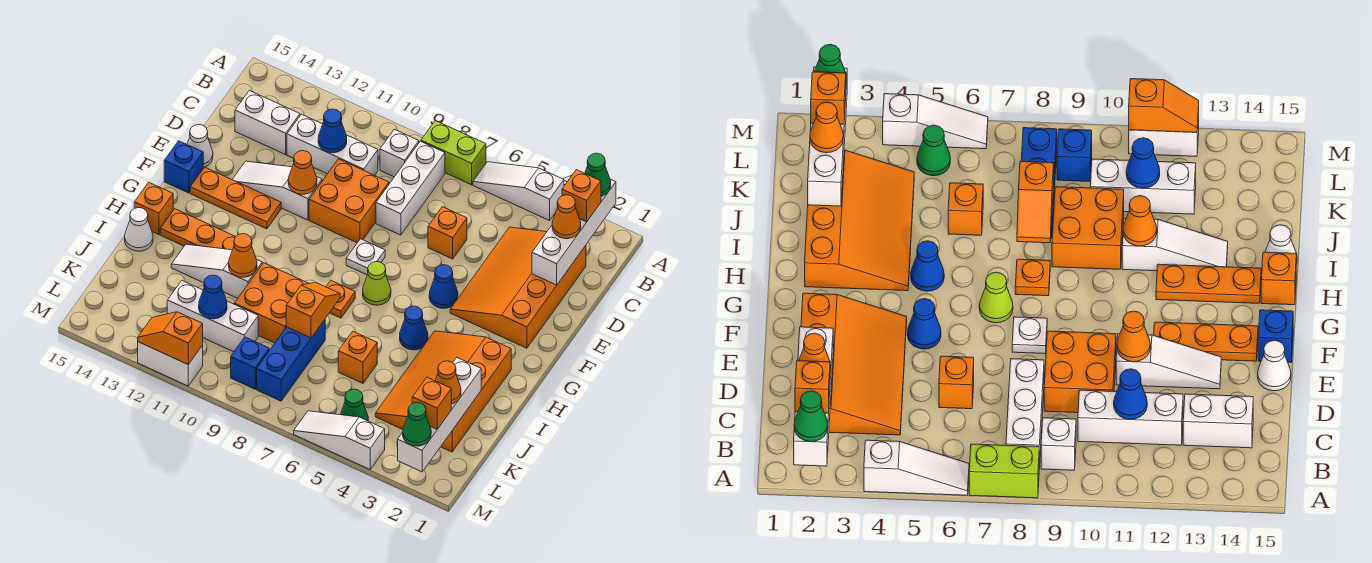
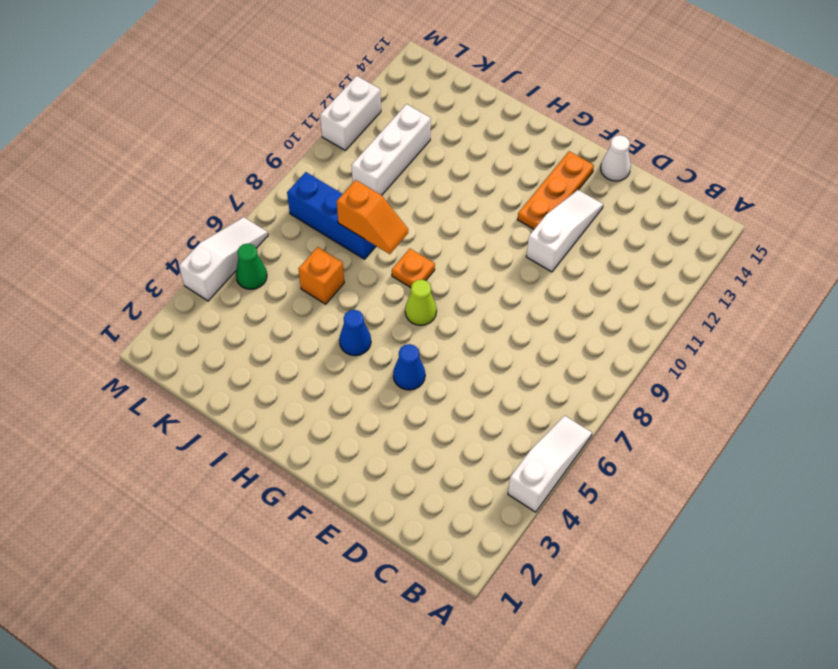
none -> lime brick A7:A8 level 1
none -> white brick B8:D8 level 1
none -> white brick B9 level 1
none -> orange slope C2:F4 level 1 top 2

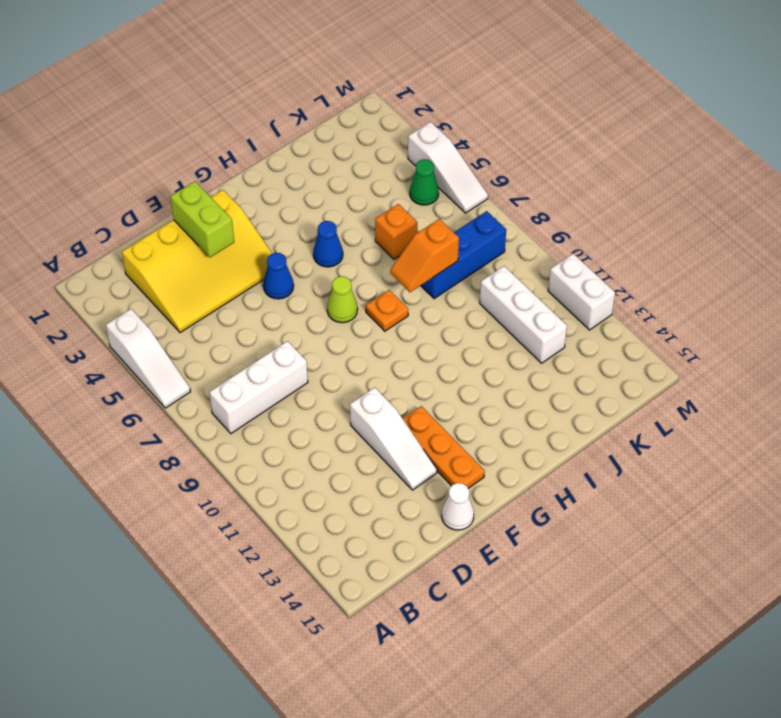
yellow slope C2:F4 level 1 top 2 -> orange slope C2:F4 level 1 top 2
lime brick E2:E3 level 2 -> lime brick A7:A8 level 1
none -> white brick B9 level 1
none -> white brick C10:C12 level 1
none -> white brick C13:C14 level 1
none -> orange brick D6 level 1

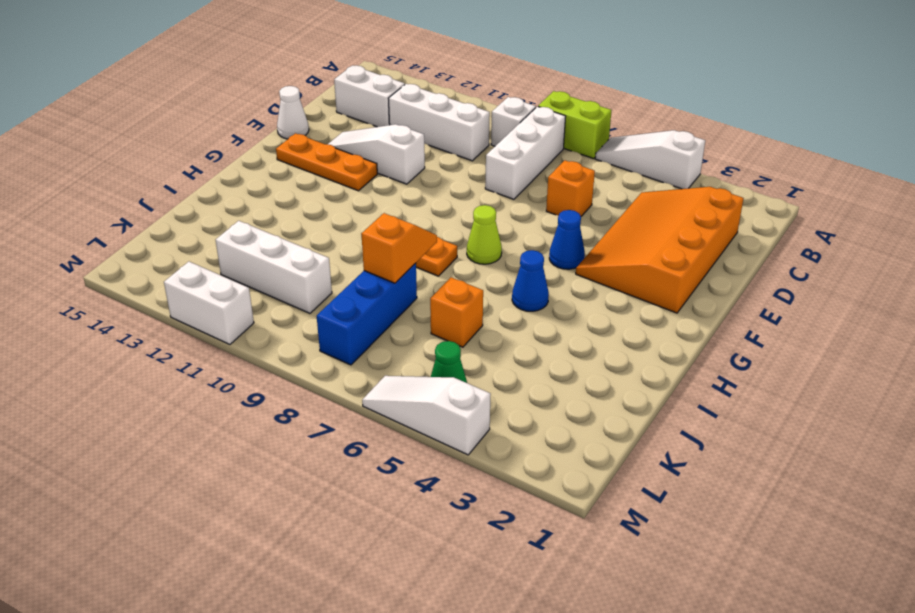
none -> orange brick D9:E10 level 1
none -> white plate F8 level 1
none -> blue brick F15 level 1
none -> orange slope H2:K4 level 1 top 2

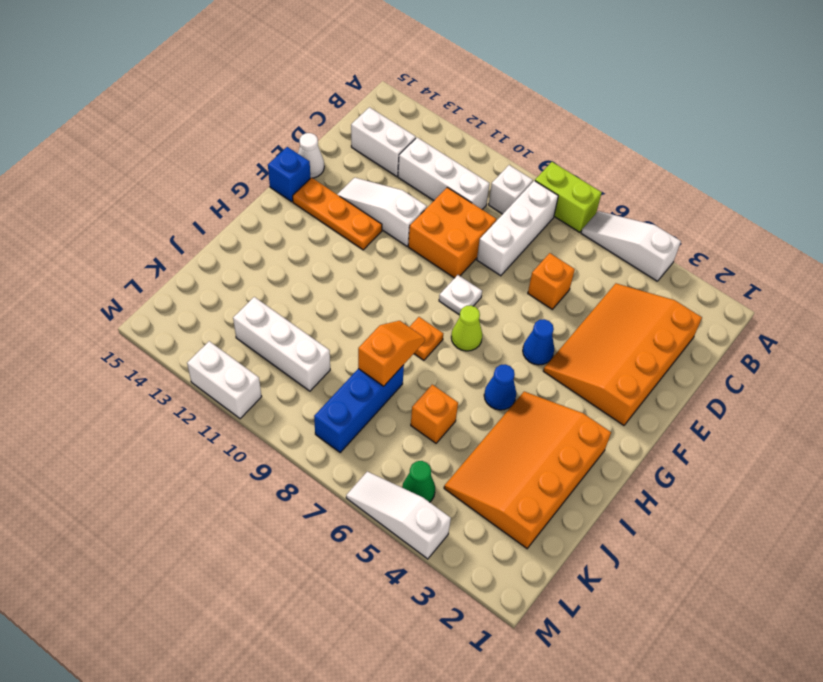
none -> orange plate H12:H14 level 1
none -> orange brick H15 level 1
none -> orange brick I9:J10 level 1
none -> white slope I11:I13 level 1 top 11

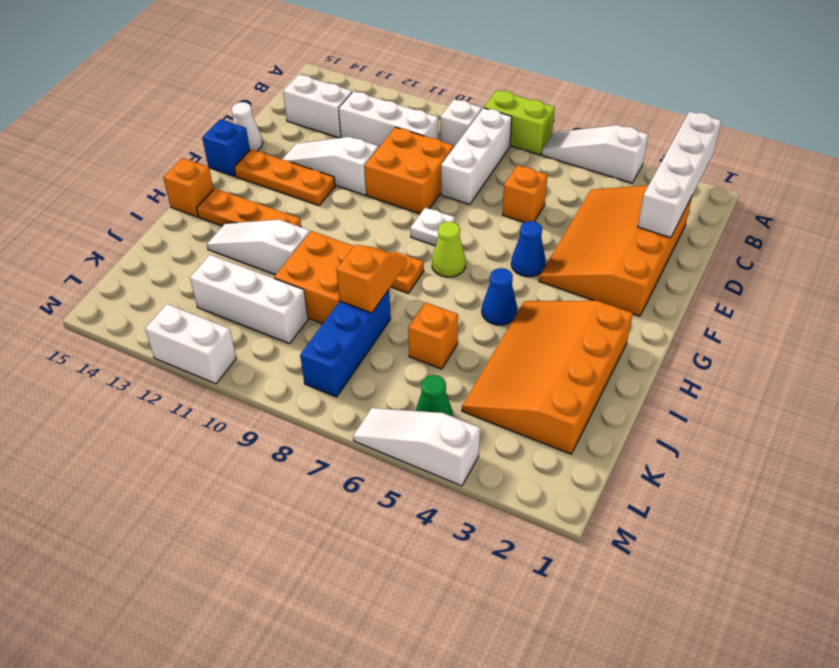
none -> white cone I15 level 1
none -> blue brick L9 level 1
none -> blue cone C11 level 2
none -> orange cone E11 level 2

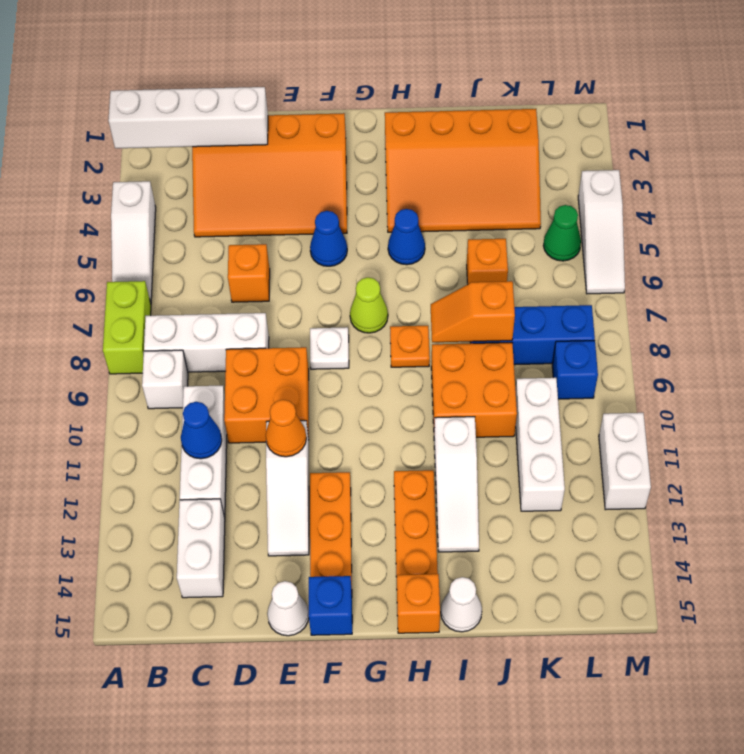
none -> orange cone I11 level 2
none -> white brick J2:M2 level 2
none -> blue cone K11 level 2
none -> orange slope M11:M12 level 2 top 11

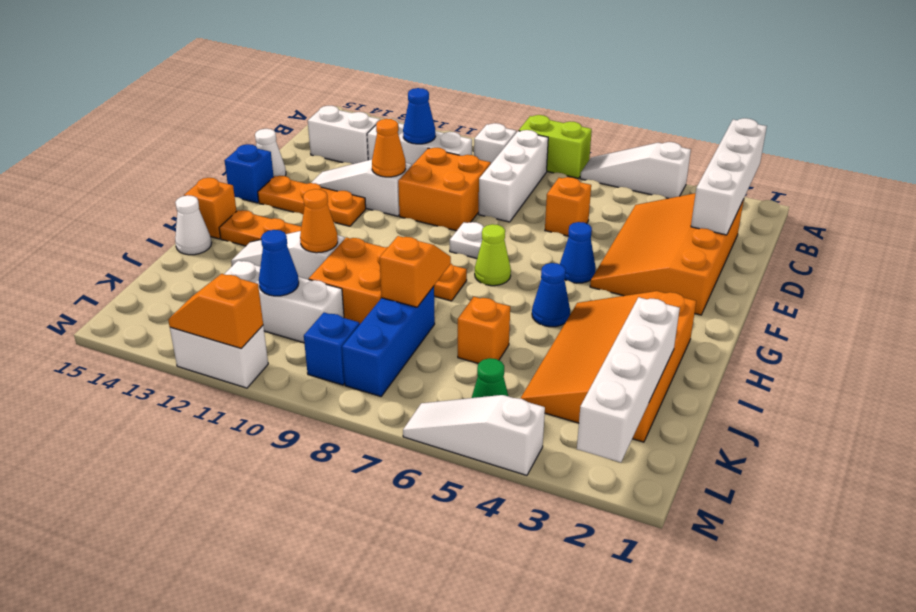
none -> green cone A2 level 3
none -> orange brick B2 level 3
none -> orange cone C2 level 3
none -> orange cone K2 level 3

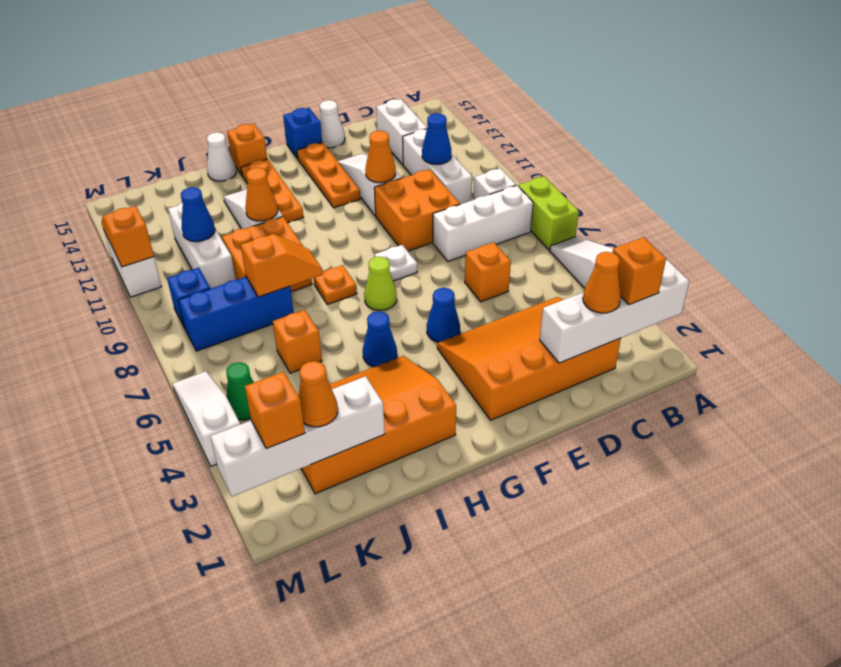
none -> green cone A2 level 3
none -> green cone M2 level 3

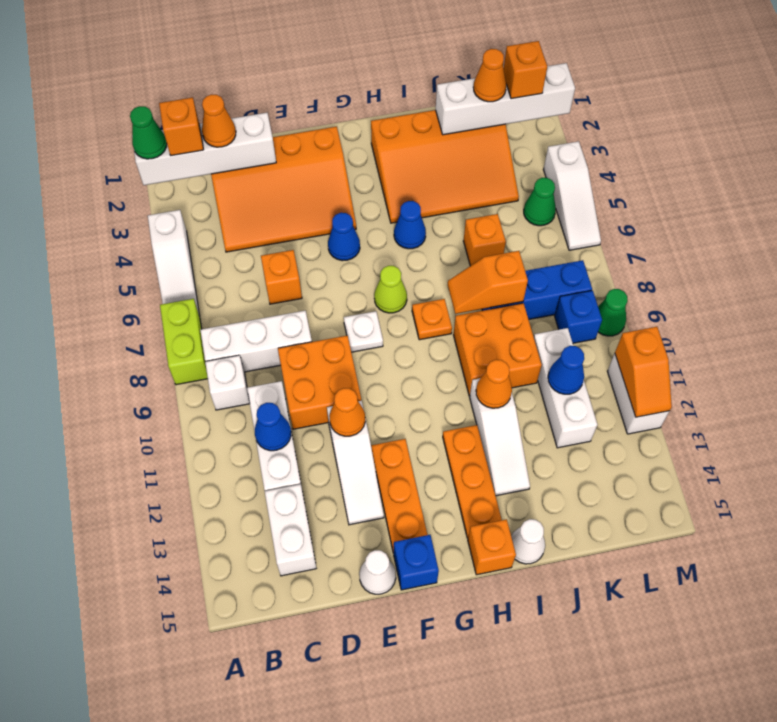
green cone M9 level 1 -> green cone M2 level 3

